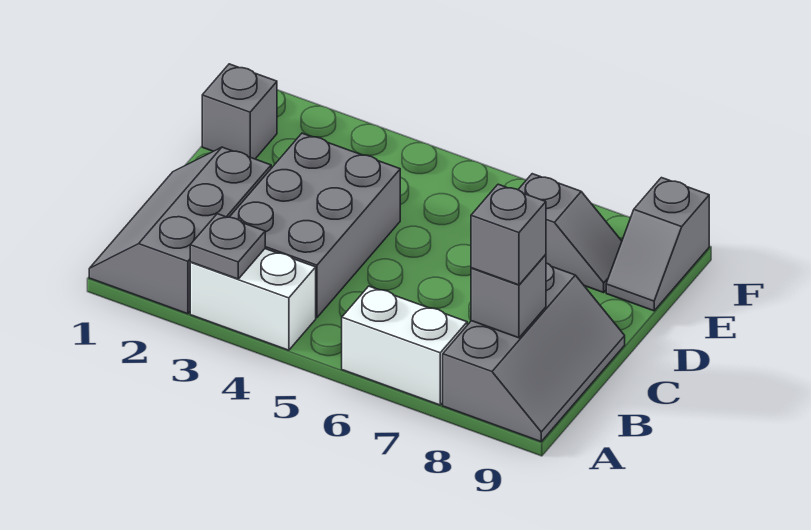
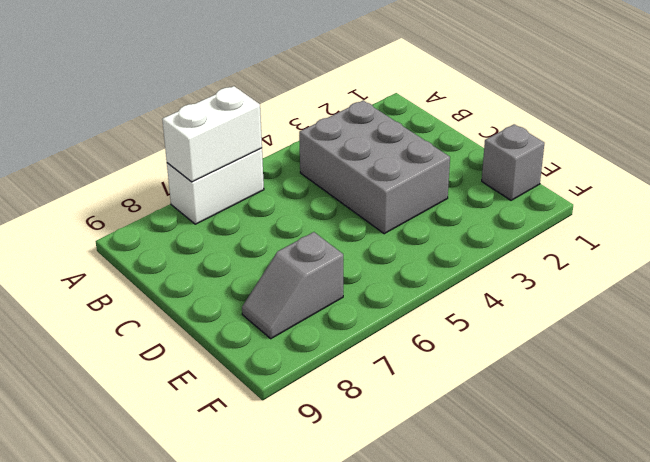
white brick A6:A7 level 2 -> white brick A3:A4 level 1
none -> grey slope A1:C2 level 1 top 2
none -> grey slope A8:C9 level 1 top 8

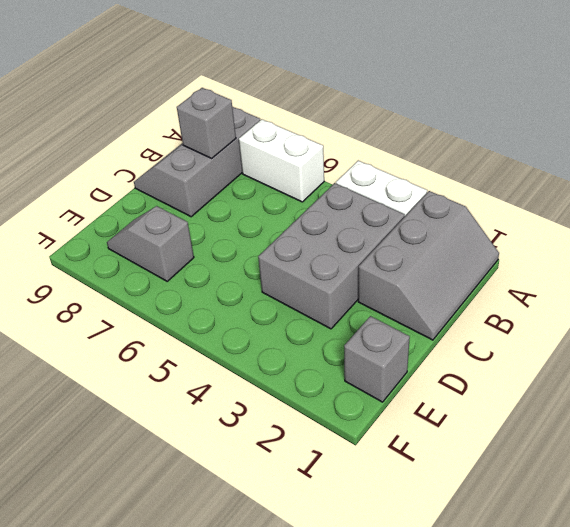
none -> grey slope E9:F9 level 1 top F
none -> grey plate A3 level 2

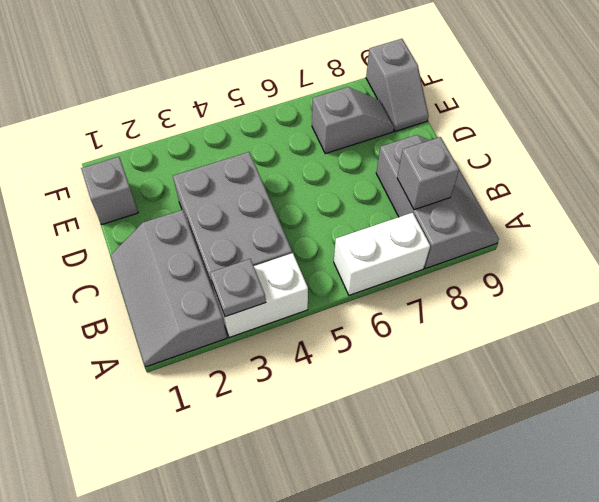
none -> grey brick B8 level 3

